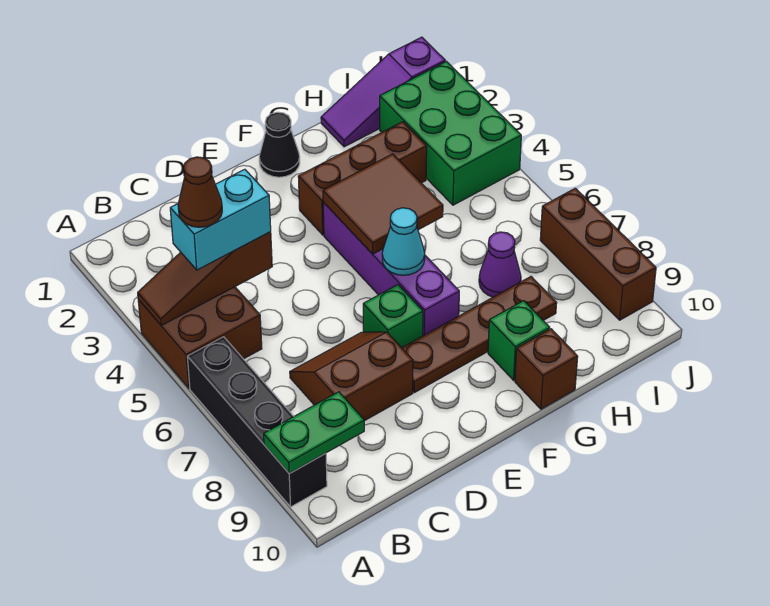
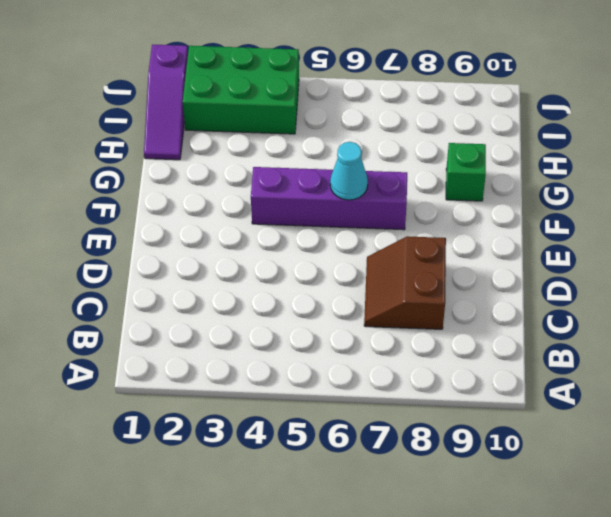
none -> brown brick A4:B5 level 1
none -> black brick A6:A9 level 1
none -> green brick E7 level 1

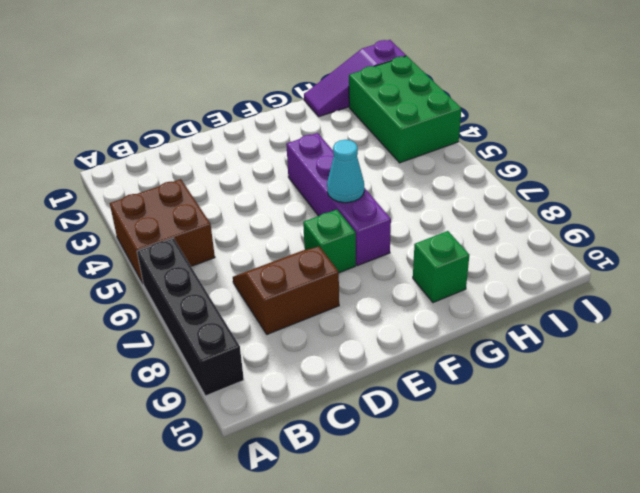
none -> brown plate E8:H8 level 1
none -> black cone F1 level 1
none -> brown brick F3:H3 level 1

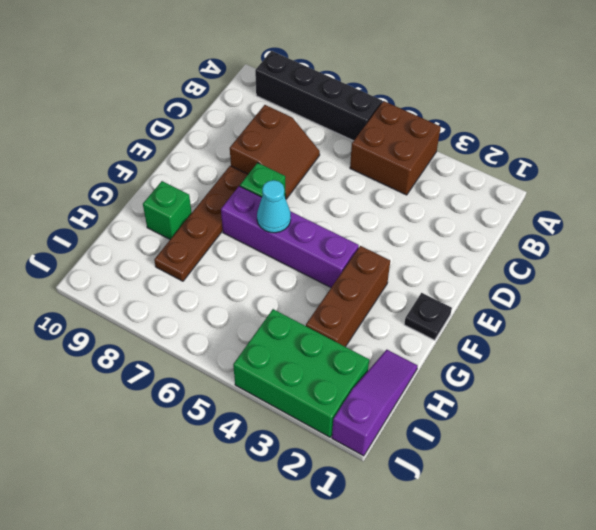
black plate F1 level 1 -> black cone F1 level 1
none -> brown brick G10 level 1
none -> purple cone H7 level 1
none -> brown brick J7:J9 level 1

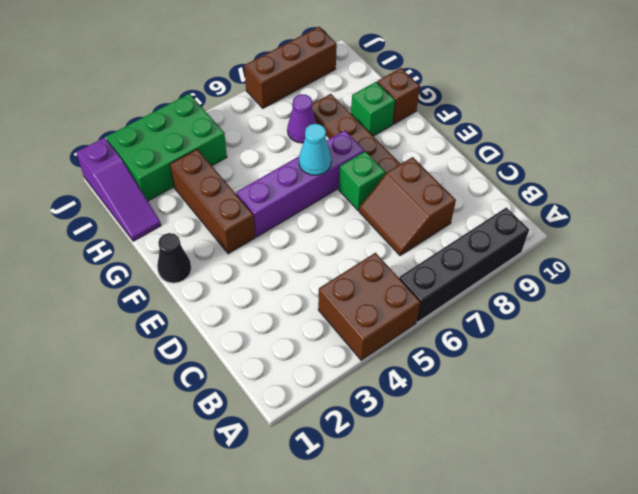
none -> brown slope A4:C4 level 2 top C
none -> green plate A9:B9 level 2
none -> brown tile F4:G5 level 2

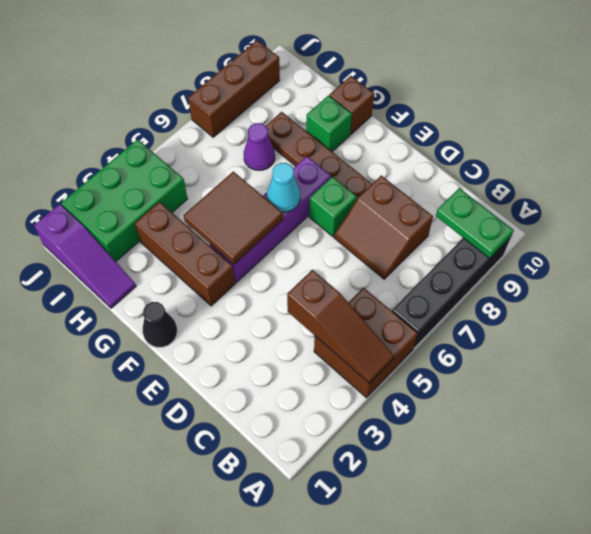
none -> cyan brick B4:C4 level 3
none -> brown cone B4 level 4

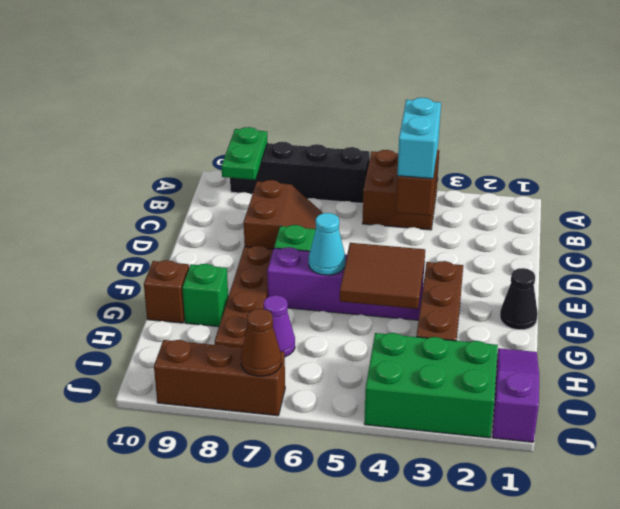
brown cone J7 level 2 -> brown cone B4 level 4

